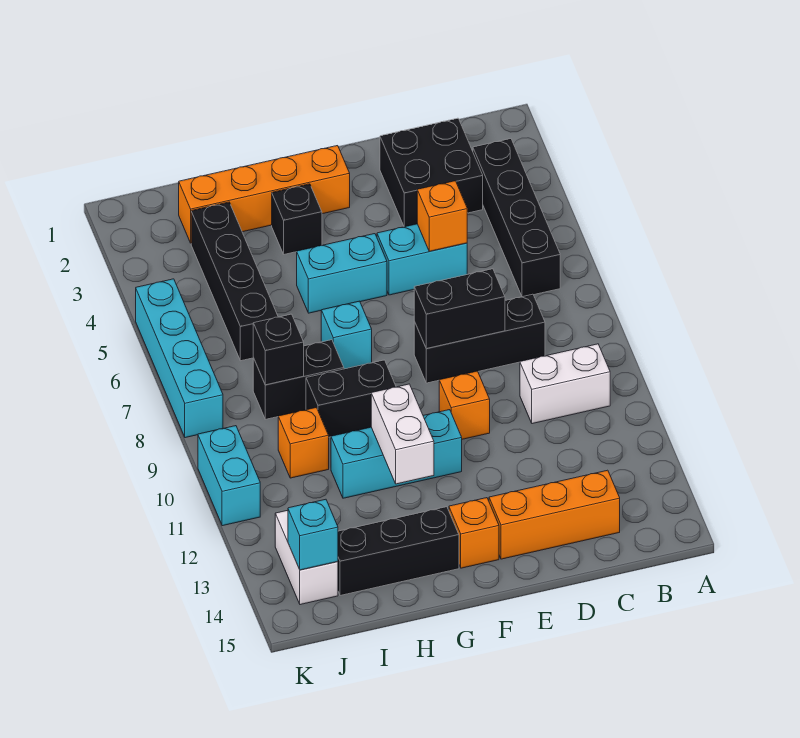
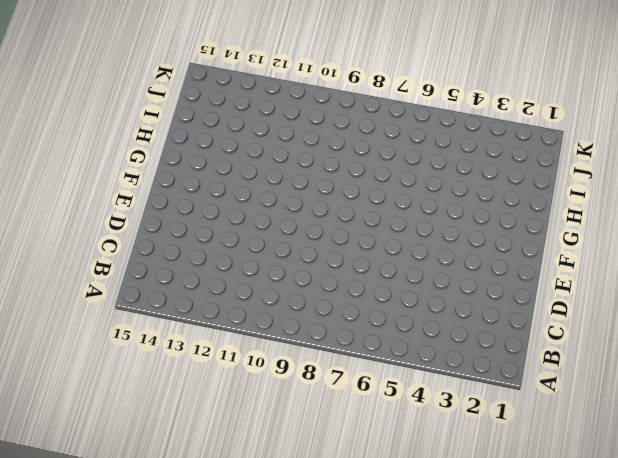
none -> black brick B3:B6 level 1
none -> white brick B10:C10 level 1
none -> black brick C2:D3 level 1

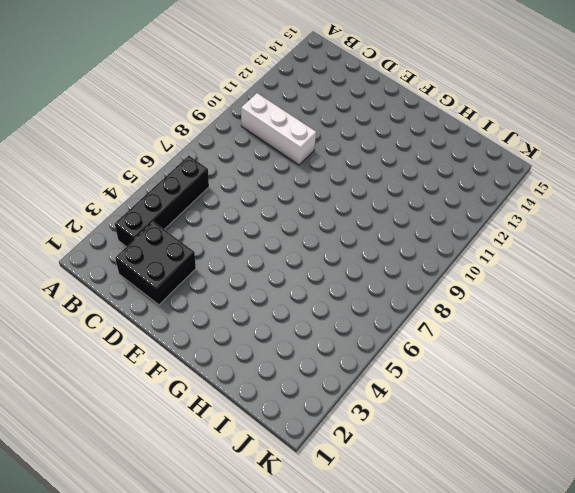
white brick B10:D10 level 1 -> white brick B10:C10 level 1
none -> black brick C8:E8 level 1
none -> orange brick C14:E14 level 1
none -> cyan brick D5:E5 level 1

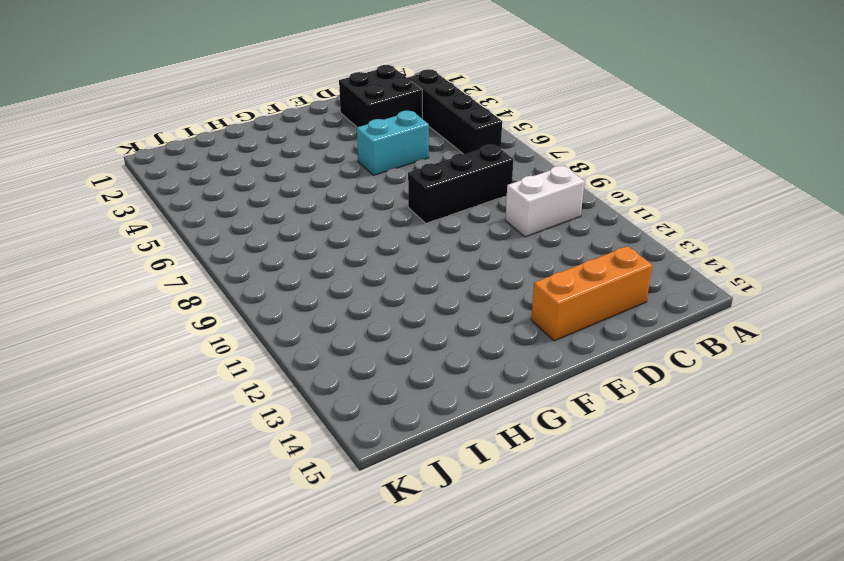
none -> orange brick E10 level 1
none -> orange brick F2:I2 level 1
none -> cyan brick F5:G5 level 1

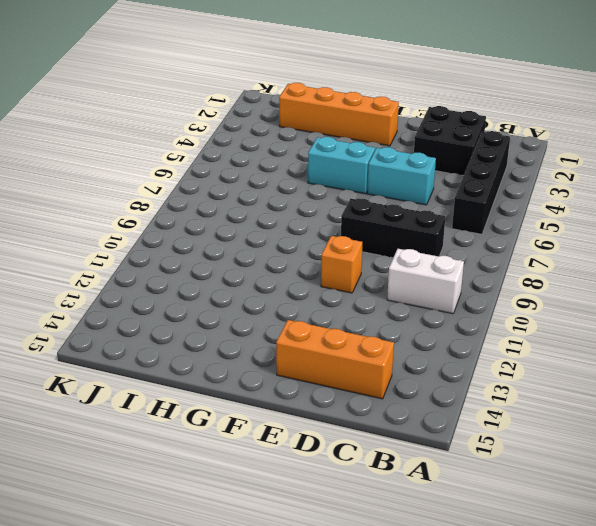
none -> cyan brick F11:H11 level 1
none -> orange brick F14 level 1
none -> black brick G3 level 1

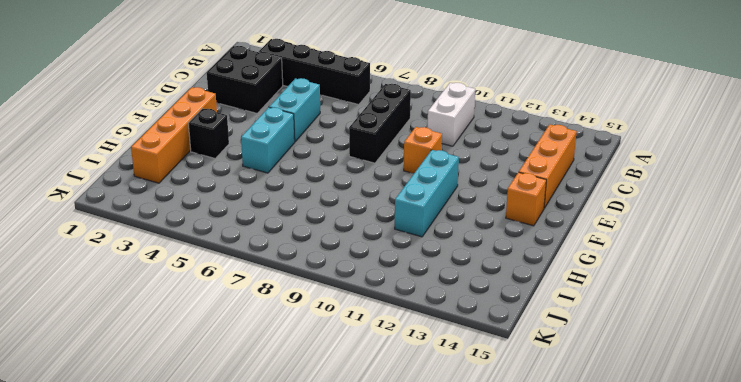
none -> cyan brick G7 level 1
none -> black brick G9:H9 level 1
none -> black brick G14:I14 level 1

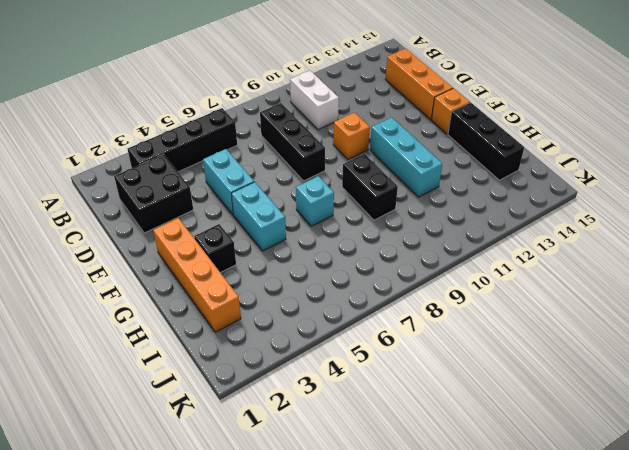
none -> black brick H8:I8 level 1
none -> black brick I3:I6 level 1
none -> orange brick I10 level 1

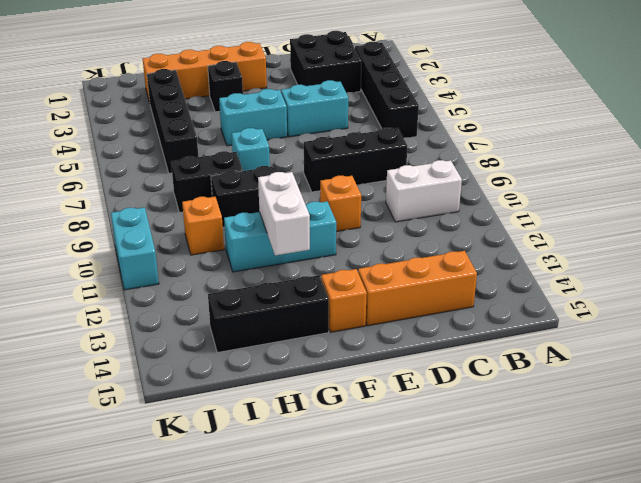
none -> white brick J13:J14 level 1
none -> cyan brick K5:K8 level 1
none -> orange brick D5 level 2

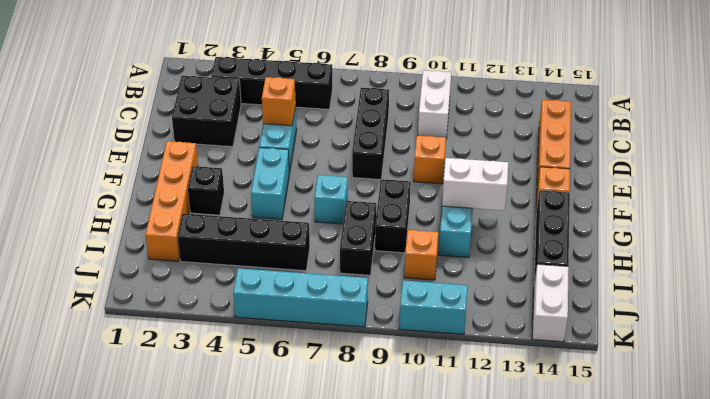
white brick J14:K14 level 1 -> white brick J13:J14 level 1
none -> black brick D8:E8 level 2
none -> black brick I8 level 2
none -> cyan brick J14 level 2

